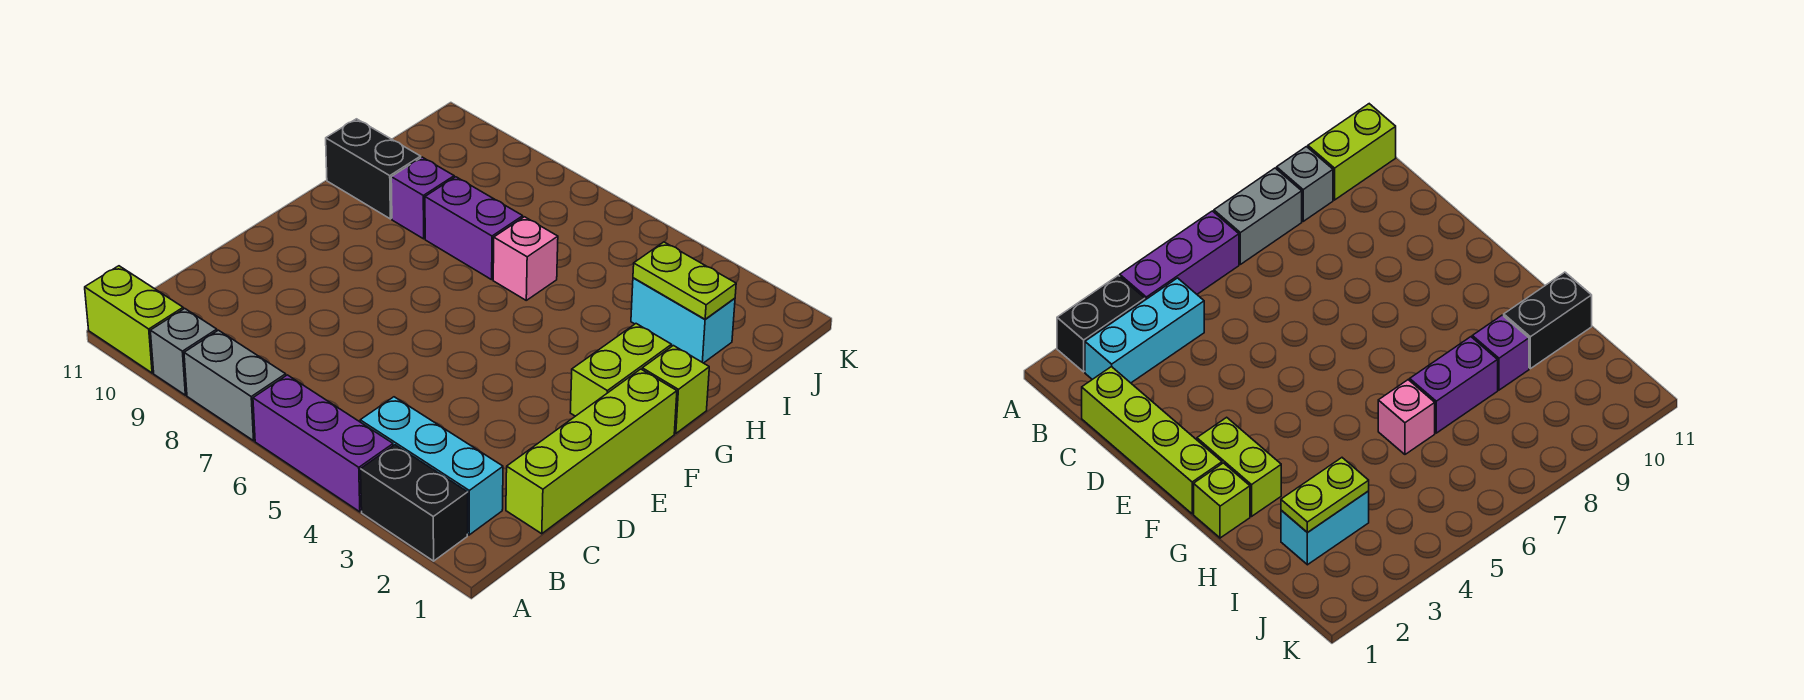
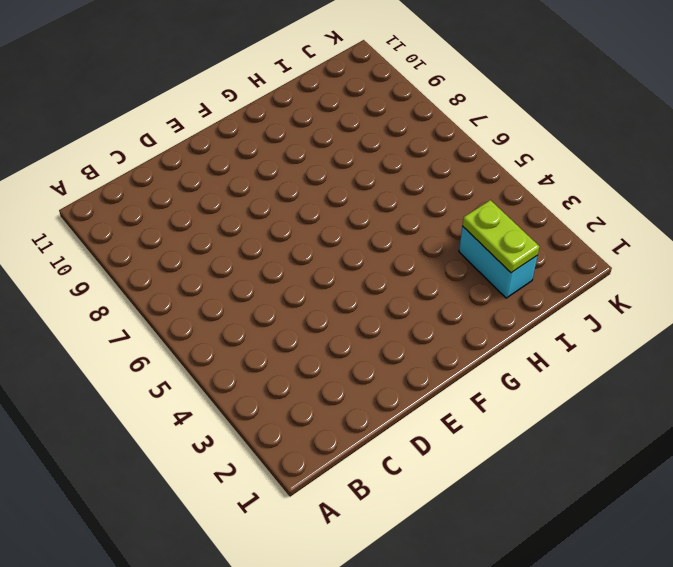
none -> black brick A2:A3 level 1
none -> purple brick A4:A6 level 1
none -> grey brick A7:A8 level 1

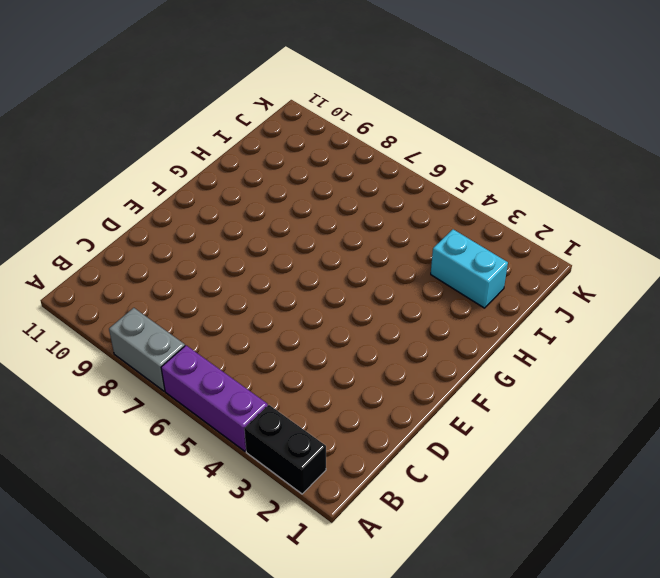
none -> grey brick A9 level 1
none -> lime brick A10:A11 level 1
none -> cyan brick B2:B4 level 1

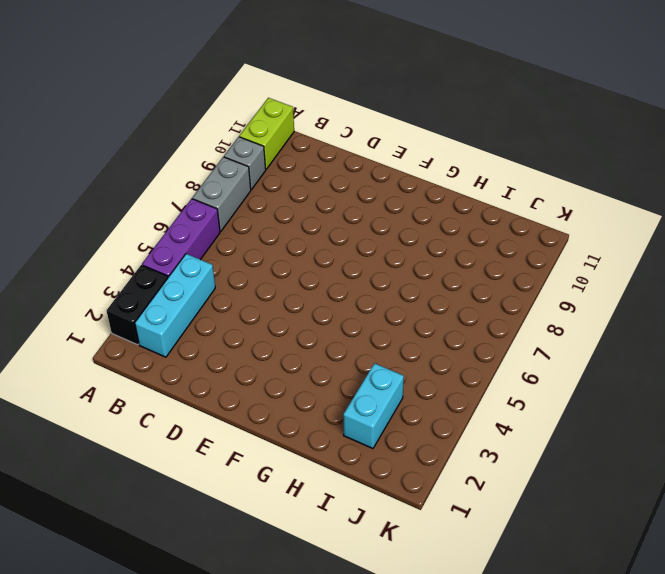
none -> lime brick C1:F1 level 1
none -> lime brick F2:G2 level 1
none -> lime brick G1 level 1

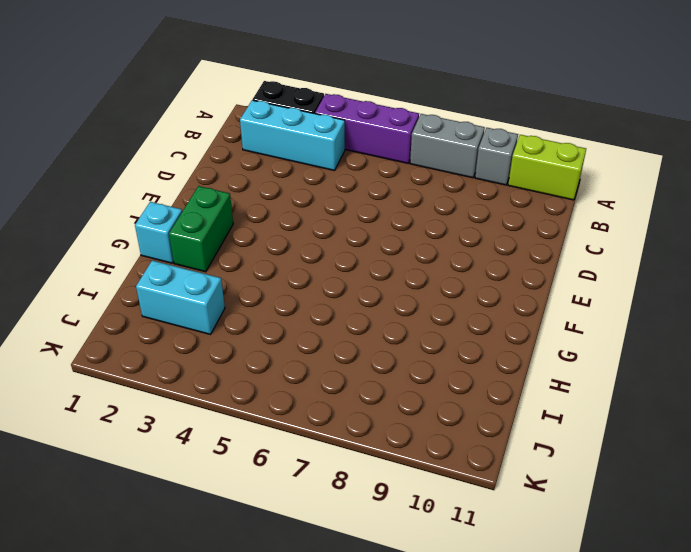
green brick F2:G2 level 1 -> lime brick F2:G2 level 1
cyan brick G1 level 1 -> lime brick G1 level 1
none -> lime brick C1:F1 level 1
none -> pink brick H6 level 1
none -> purple brick H7:H8 level 1

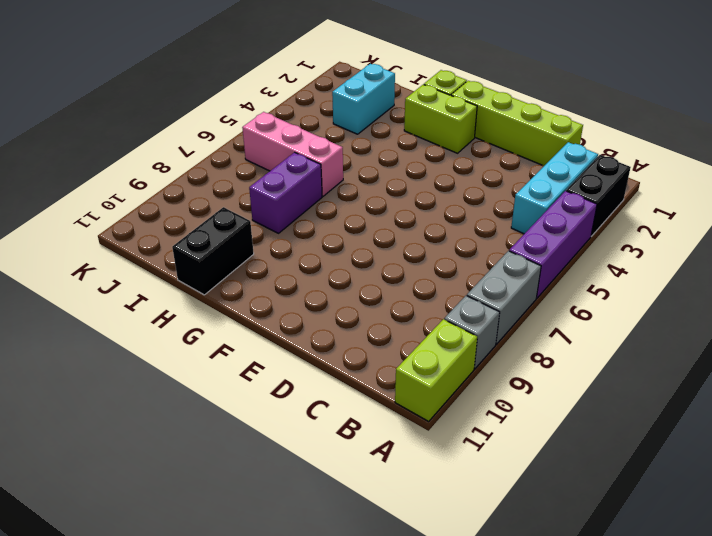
pink brick H6:J6 level 1 -> pink brick H6 level 1
none -> purple brick H9 level 1
none -> lime plate I2:I3 level 2

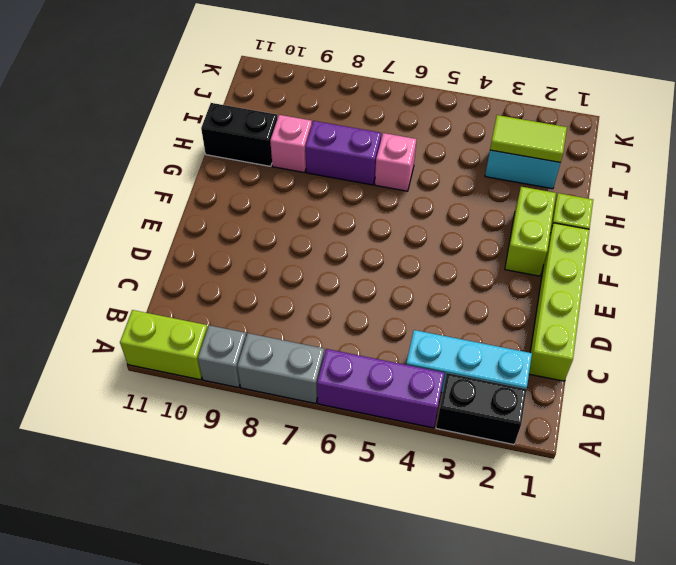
pink brick H9 level 1 -> purple brick H9 level 1
lime tile I2:I3 level 2 -> lime plate I2:I3 level 2

